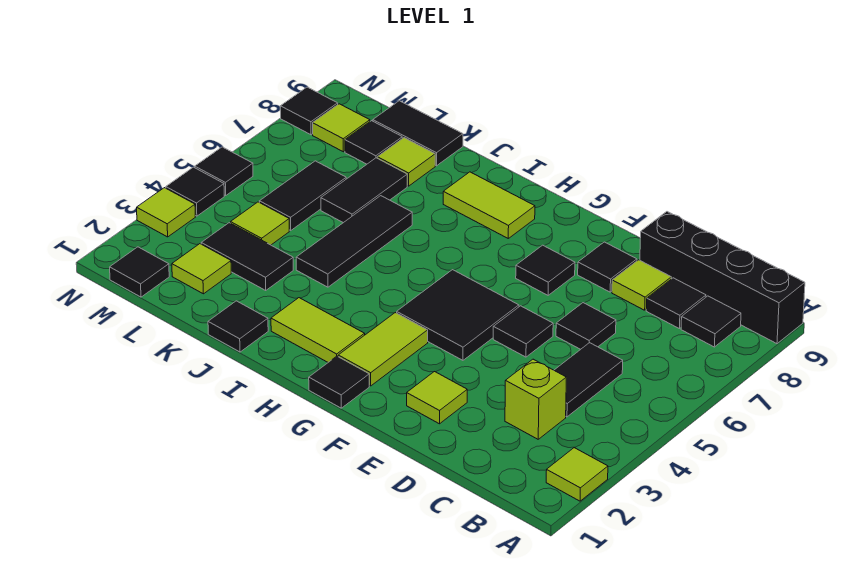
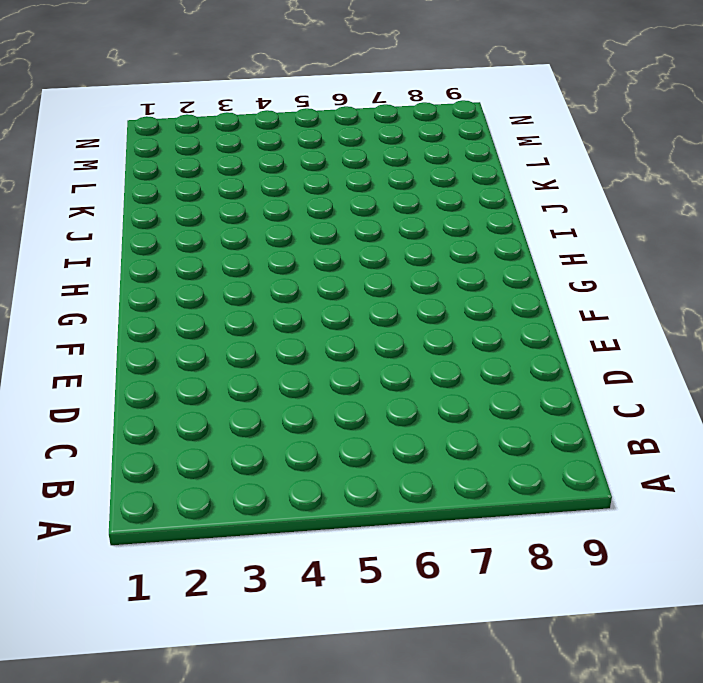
none -> lime tile A2 level 1
none -> black brick A9:D9 level 1
none -> black tile B8 level 1
none -> lime brick C3 level 1

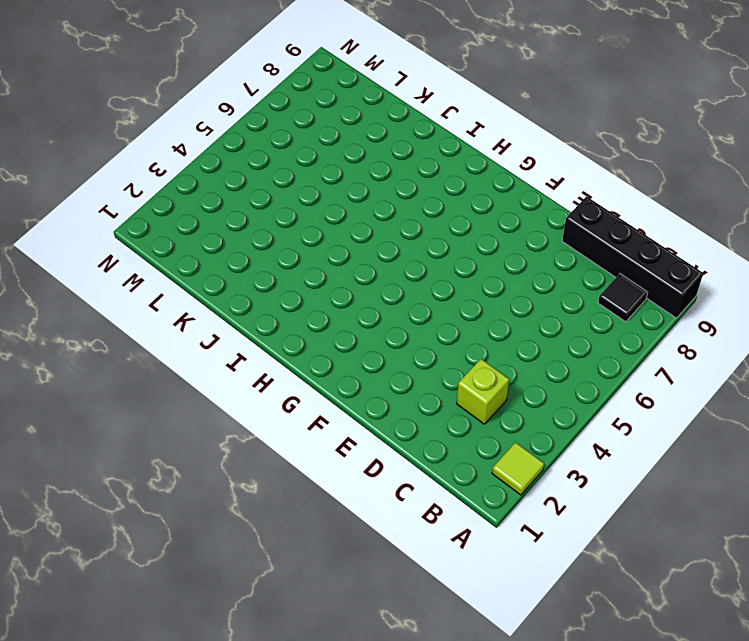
none -> black tile C4:C5 level 1
none -> black tile C8 level 1
none -> black tile D6 level 1
none -> lime tile D8 level 1

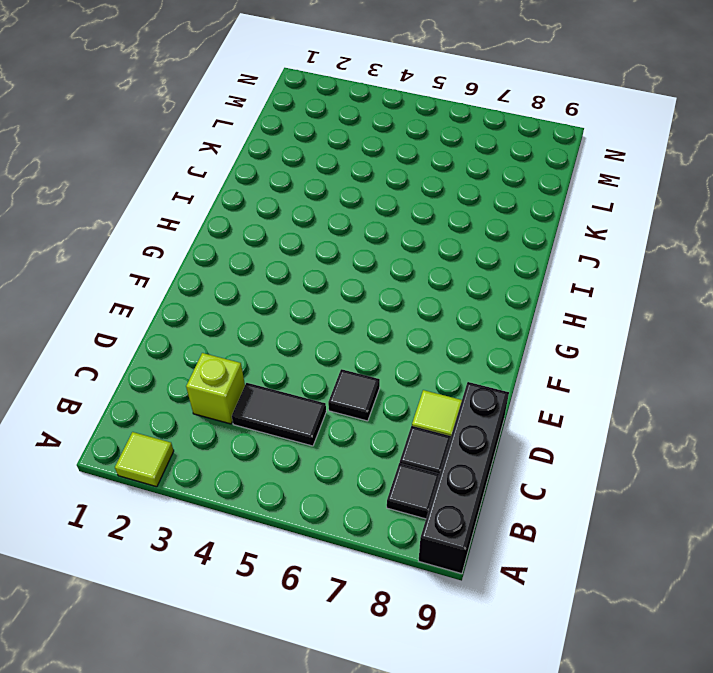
none -> lime tile E2 level 1
none -> black tile E5 level 1
none -> black tile E8 level 1
none -> black tile F4:G5 level 1

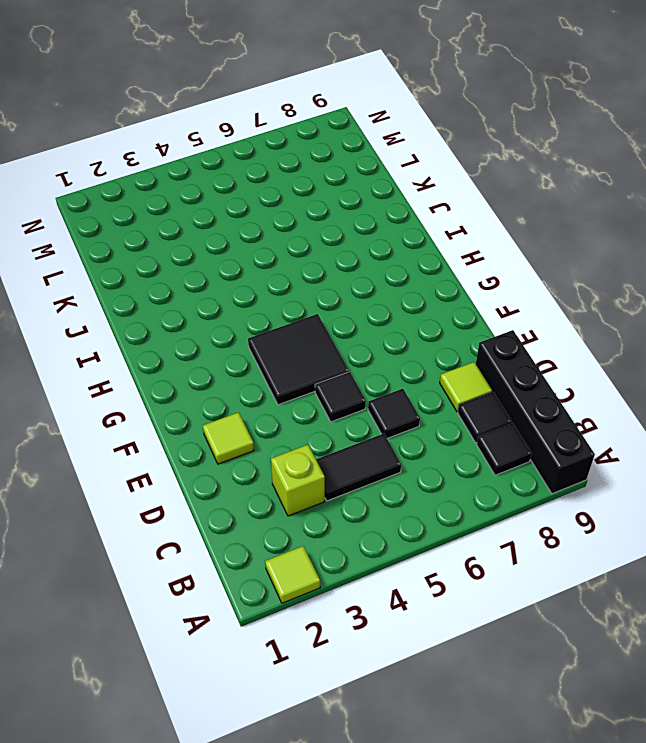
none -> black tile E8 level 1
none -> black tile F7 level 1
none -> black tile G1 level 1
none -> lime tile G2:G3 level 1

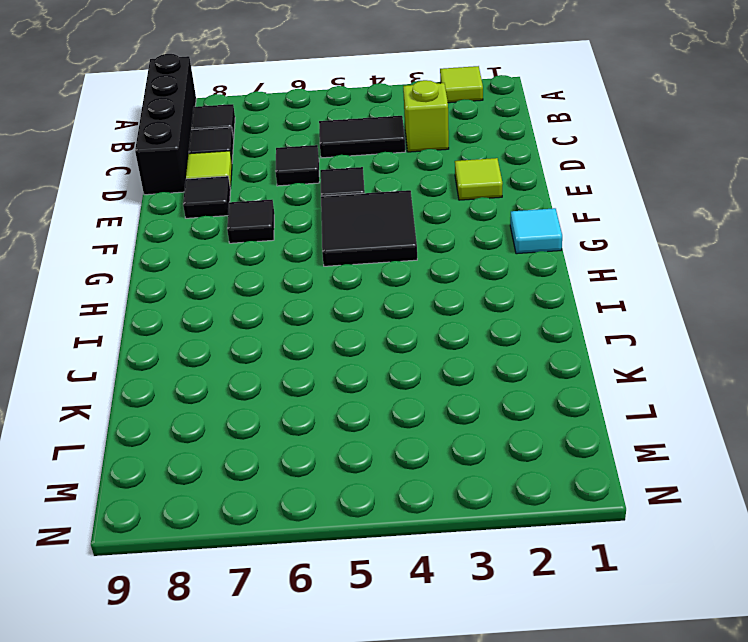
cyan tile G1 level 1 -> black tile G1 level 1
none -> lime tile G2:G3 level 1
none -> lime tile H2:I2 level 1
none -> lime tile H8:I8 level 1
none -> black tile J1 level 1

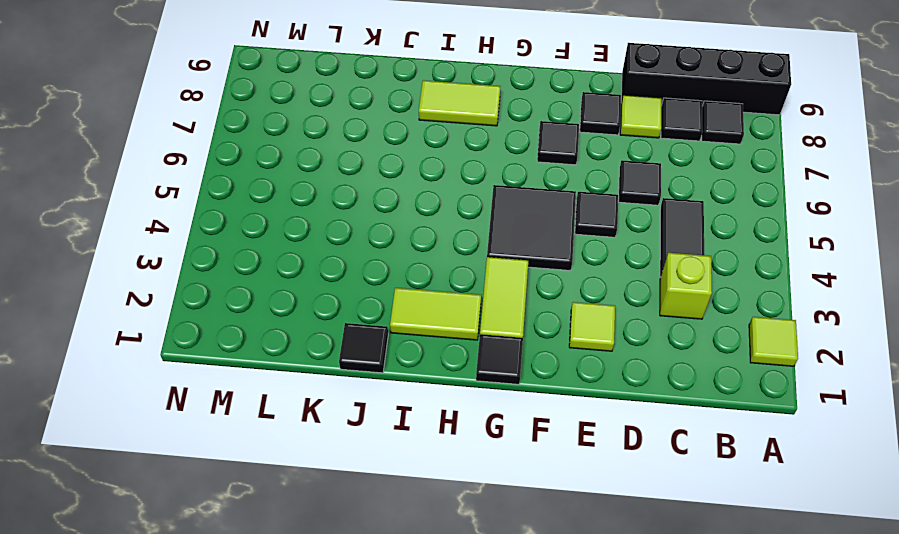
none -> black tile J4:J6 level 1
none -> black tile K3:L3 level 1
none -> black tile K6:K7 level 1
none -> lime tile K8 level 1

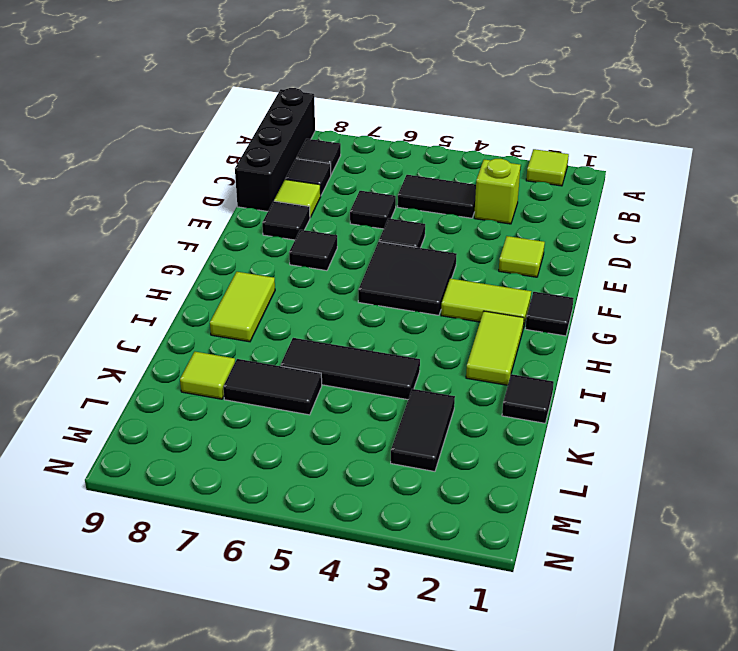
none -> black tile K9:L9 level 1
none -> lime tile L2 level 1
none -> lime tile L4 level 1
none -> black tile L5:L6 level 1

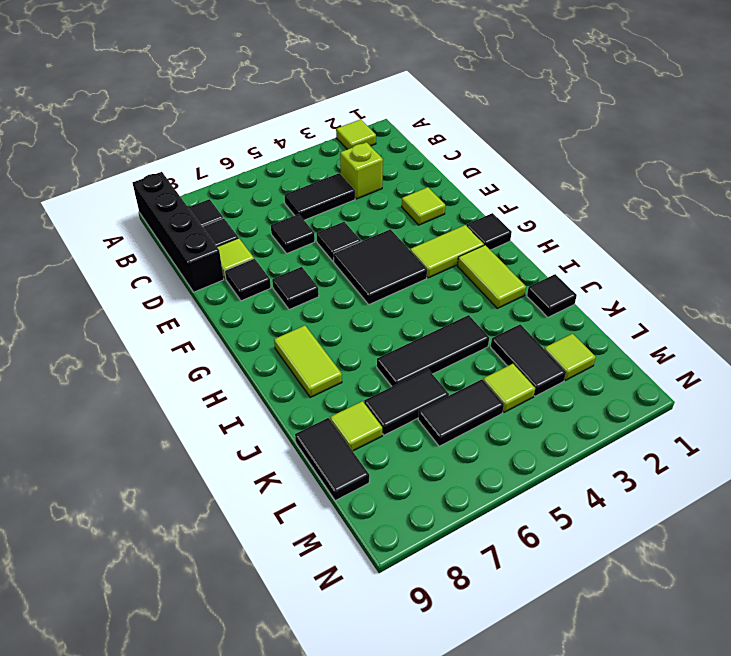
none -> black tile L8 level 1
none -> black tile M1 level 1
none -> lime tile M8 level 1
none -> lime tile N3 level 1

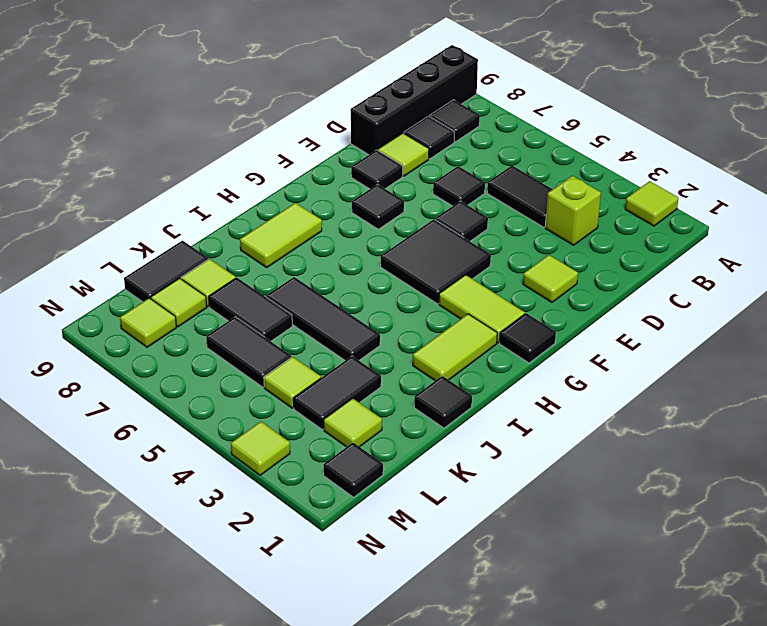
lime tile L8 level 1 -> black tile L8 level 1
none -> black tile N4 level 1
none -> black tile N5 level 1
none -> black tile N8 level 1

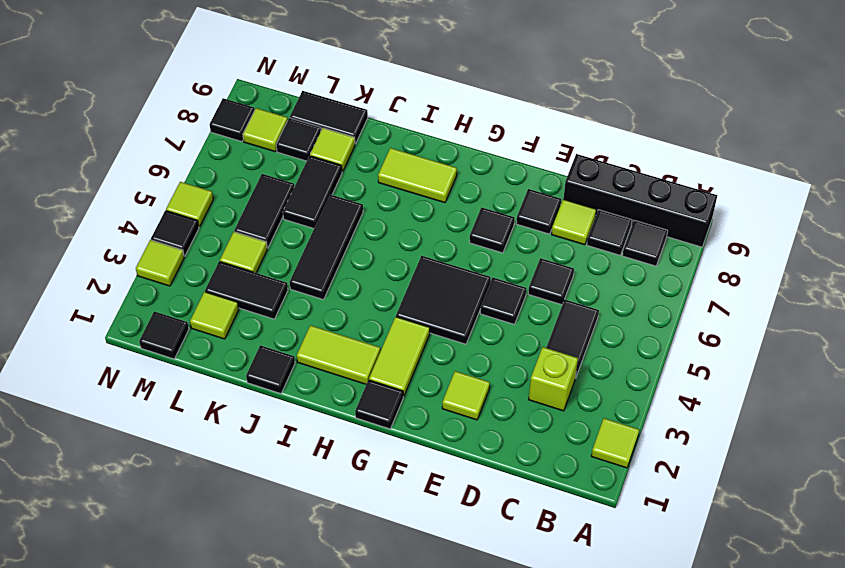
lime tile N5 level 1 -> black tile N5 level 1

